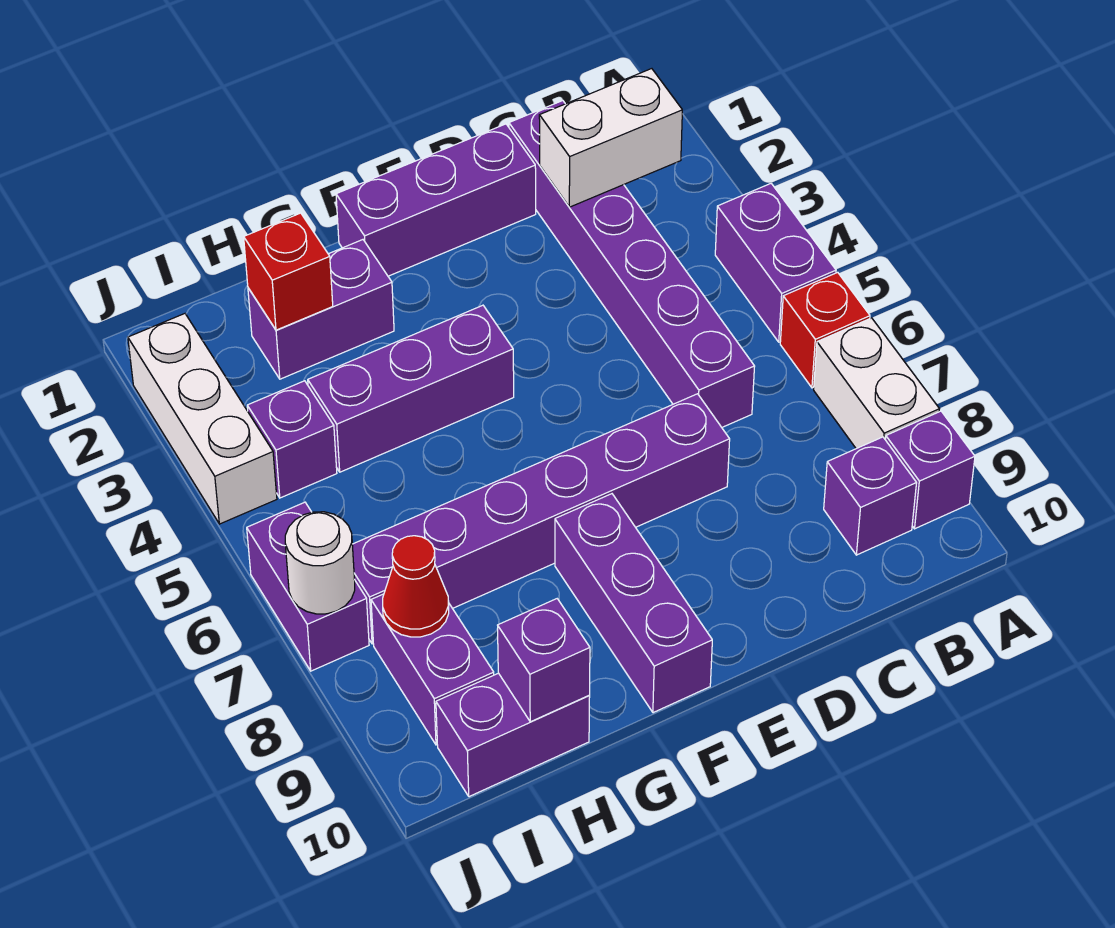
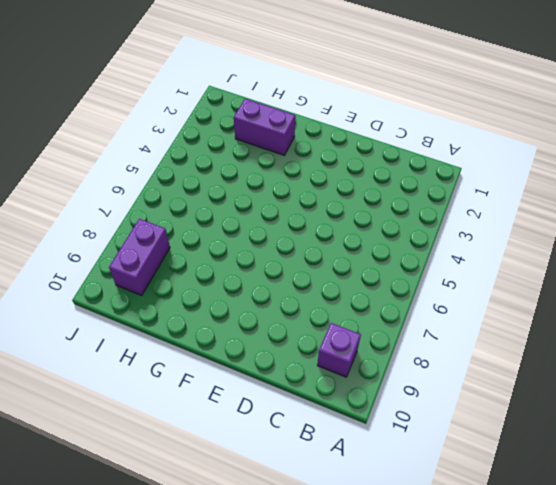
none -> purple brick A4:A5 level 1
none -> red brick A6 level 1
none -> white brick A7:A8 level 1

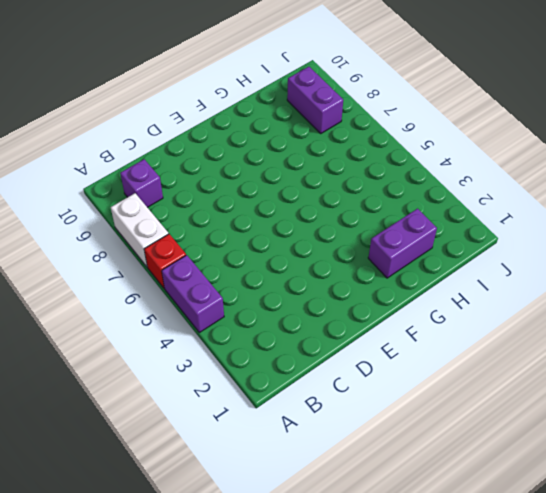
none -> purple brick A9 level 1
none -> purple brick C1:C6 level 1
none -> purple brick D1:F1 level 1

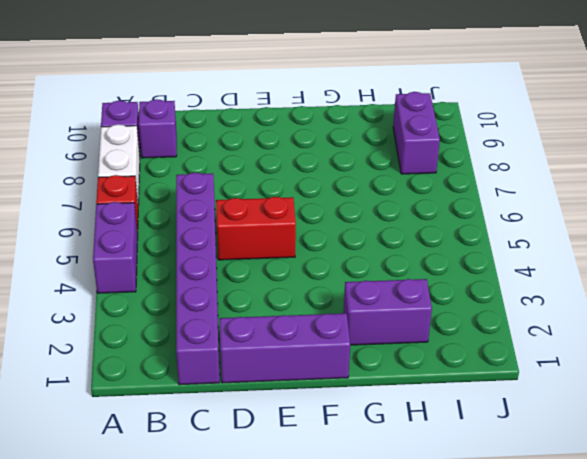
red brick D5:E5 level 1 -> none
none -> purple brick D7:I7 level 1
none -> purple brick F4:H4 level 1
none -> purple brick F8:F10 level 1

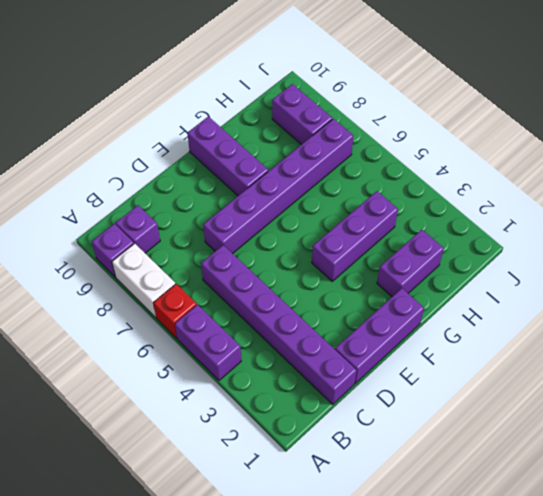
none -> purple brick H10:I10 level 1
none -> purple brick I4 level 1
none -> white brick J2:J4 level 1

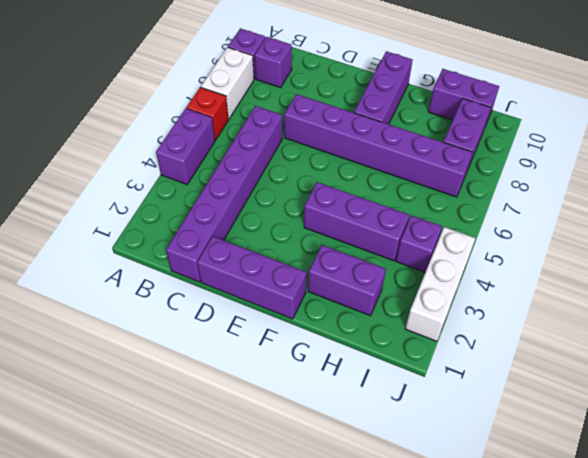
none -> purple brick J6:J7 level 1
none -> white brick B2:C2 level 2
none -> red brick H2 level 2

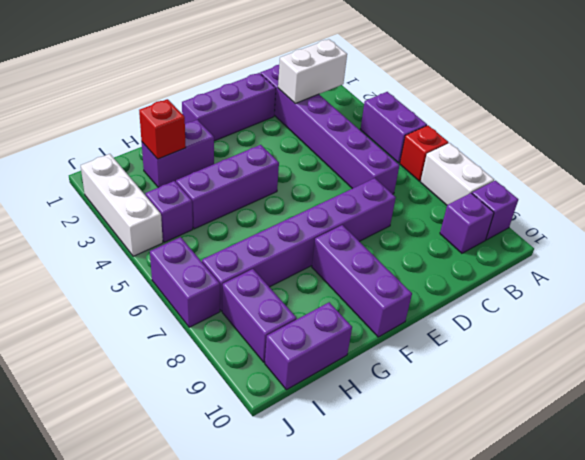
none -> purple brick H10 level 2
none -> red cone I8 level 2
none -> white round brick J7 level 2

